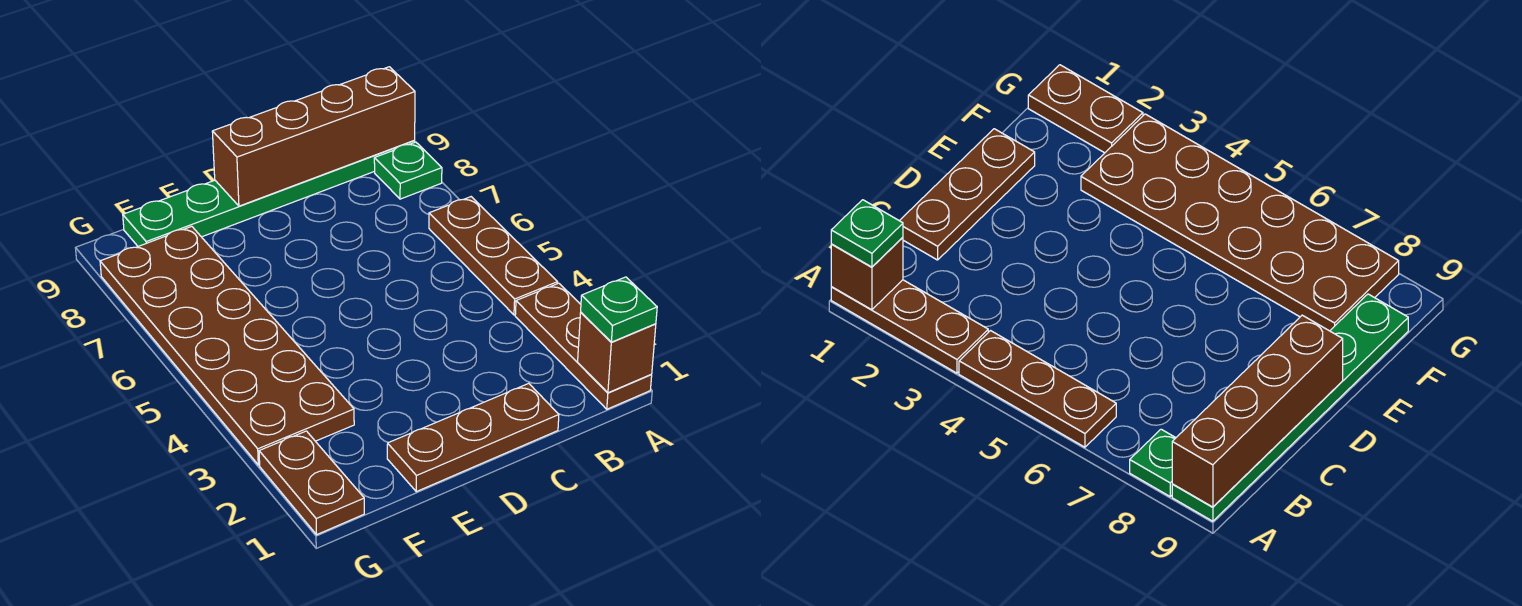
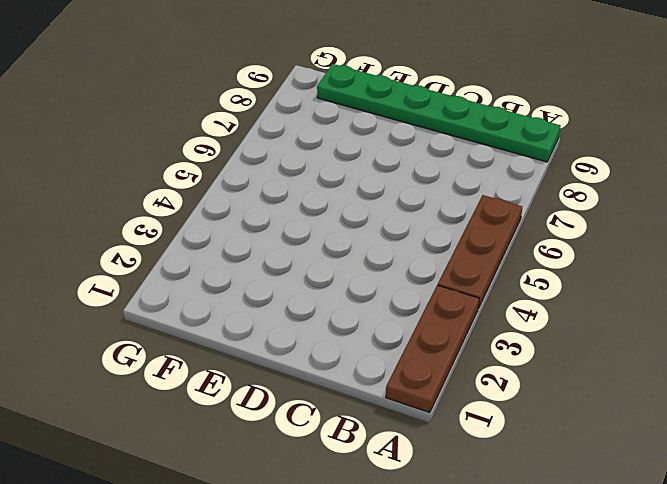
none -> green plate A8 level 1
none -> brown plate C1:E1 level 1

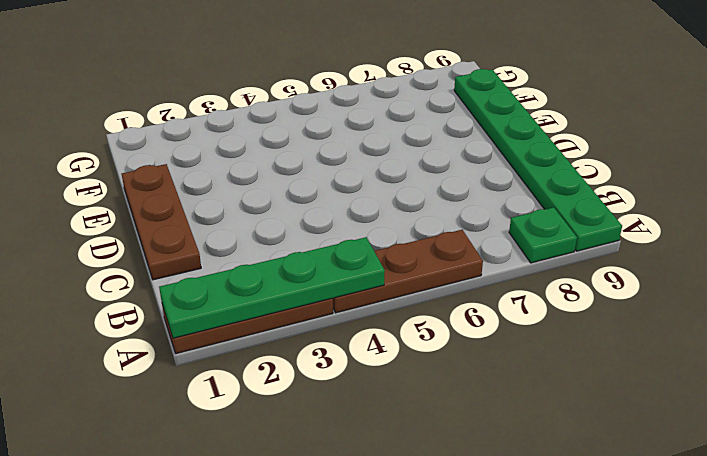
green plate A1:A4 level 2 -> brown brick A1 level 2
none -> brown plate F3:G8 level 1
none -> brown plate G1:G2 level 1

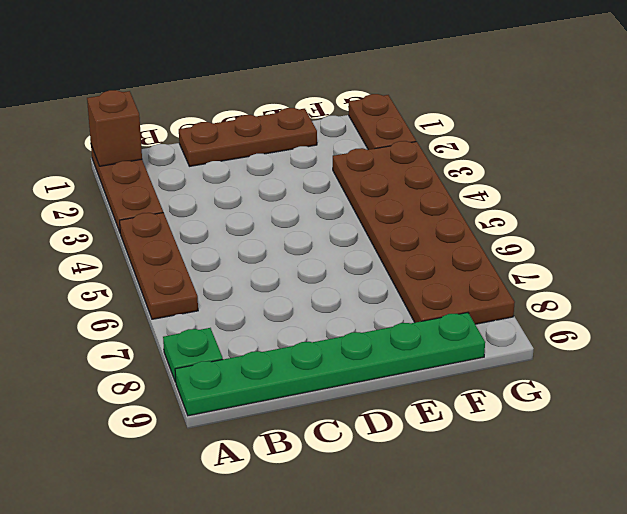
none -> brown brick A9:D9 level 2
none -> green plate A1 level 3

